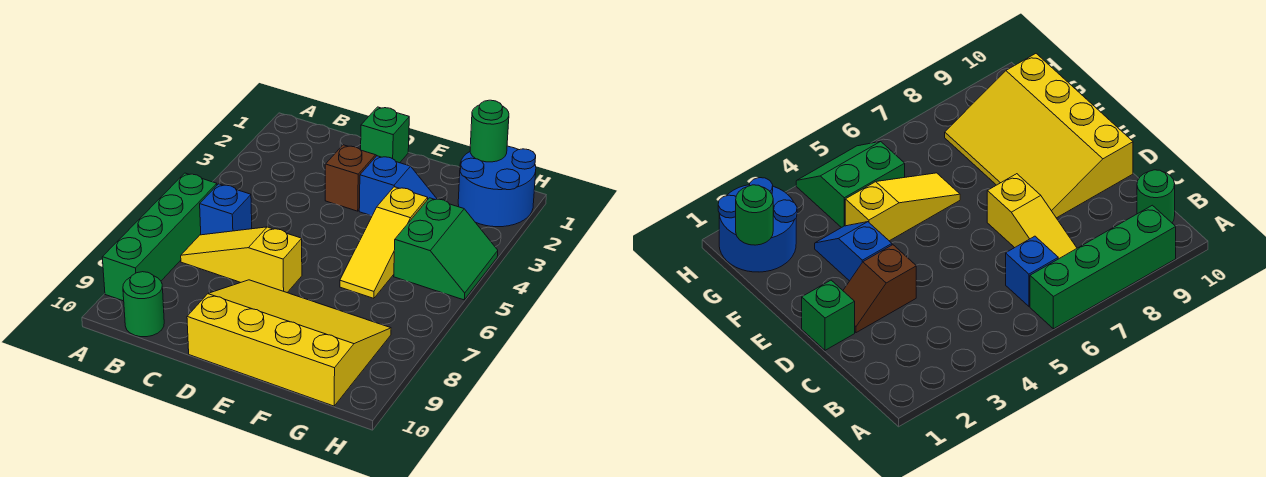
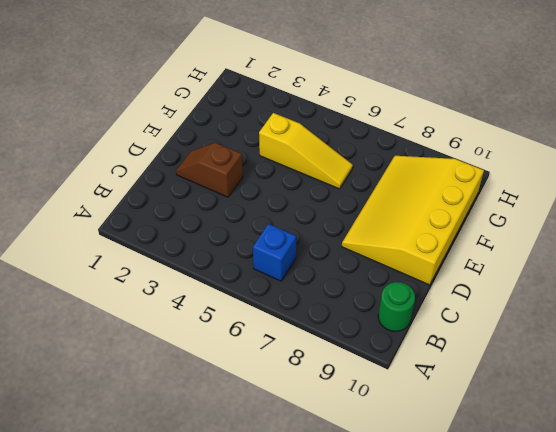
none -> green brick A6:A9 level 1
none -> yellow slope B7:D7 level 1 top D
none -> green brick D1 level 1

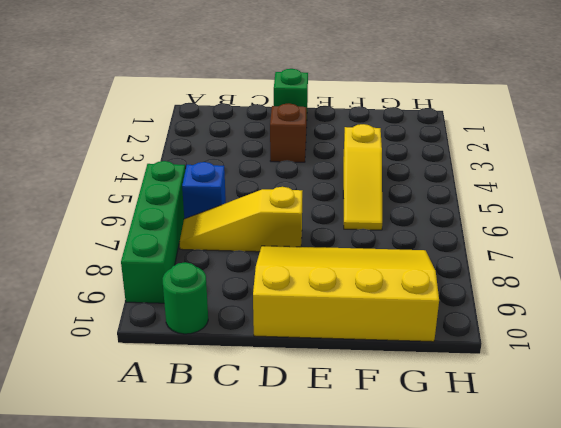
none -> blue slope E3:F3 level 1 top E
none -> blue round brick G1:H2 level 1
none -> green slope G4:H5 level 1 top G

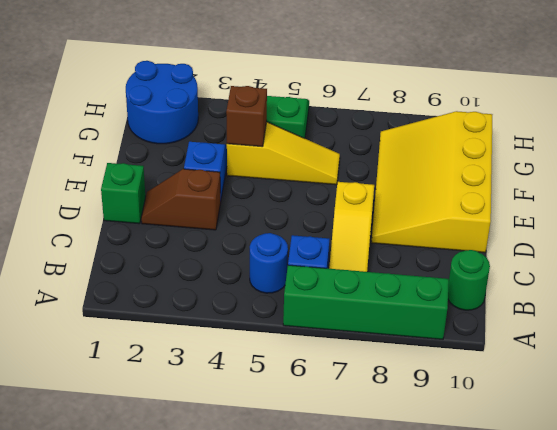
blue round brick B5 level 1 -> none
brown brick F4 level 2 -> none
none -> green round brick G1 level 2

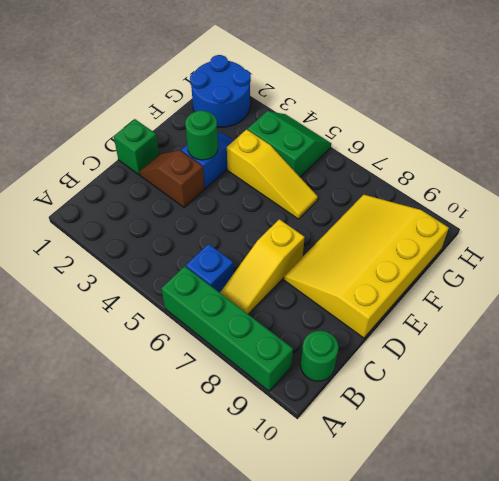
green round brick E3 level 2 -> green round brick G1 level 2

